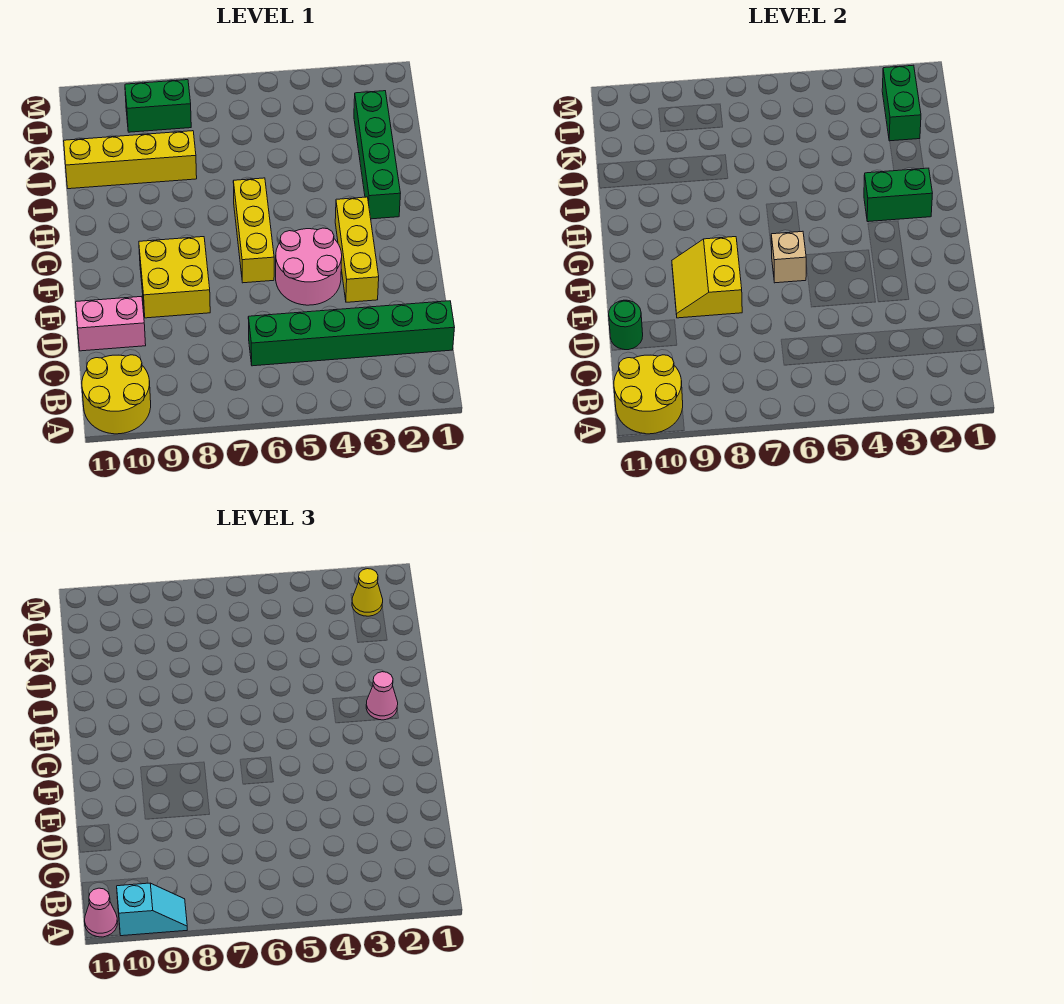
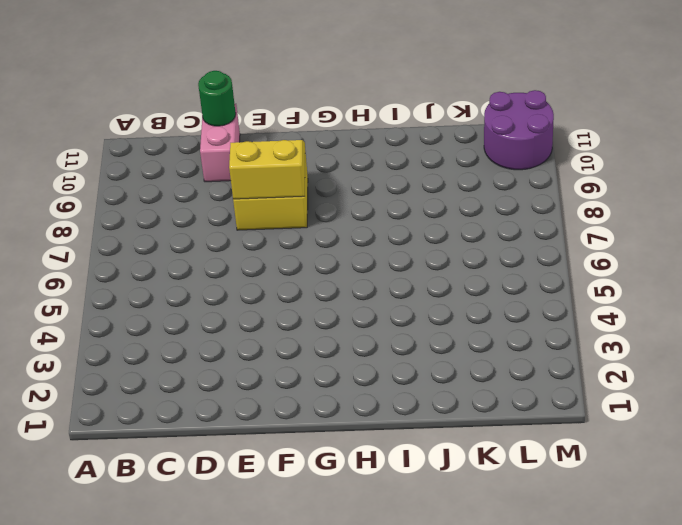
purple round brick L10:M11 level 1 -> none
none -> yellow round brick A10:B11 level 1
none -> green brick C1:C6 level 1
none -> yellow brick E3:G3 level 1

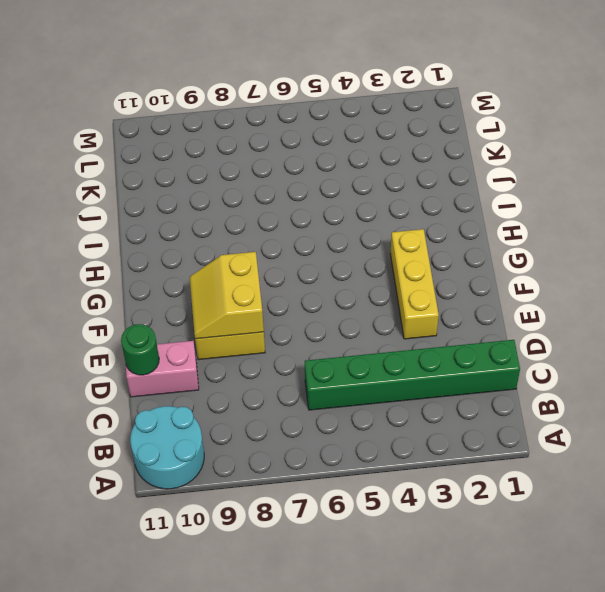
cyan round brick A10:B11 level 1 -> yellow round brick A10:B11 level 1
none -> pink round brick E4:F5 level 1
none -> yellow brick F6:H6 level 1
none -> green brick H2:K2 level 1

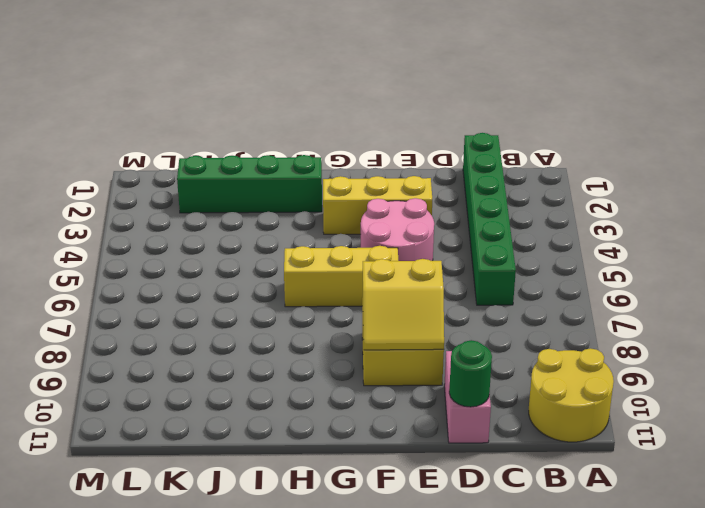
none -> yellow brick J8:J11 level 1
none -> green brick L8:L9 level 1
none -> yellow round brick A10:B11 level 2

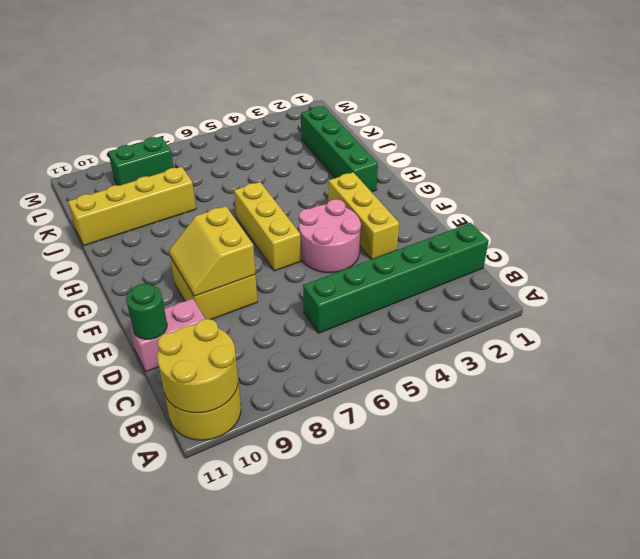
none -> tan brick F6 level 2
none -> green brick H2:H3 level 2
none -> green brick K2:L2 level 2

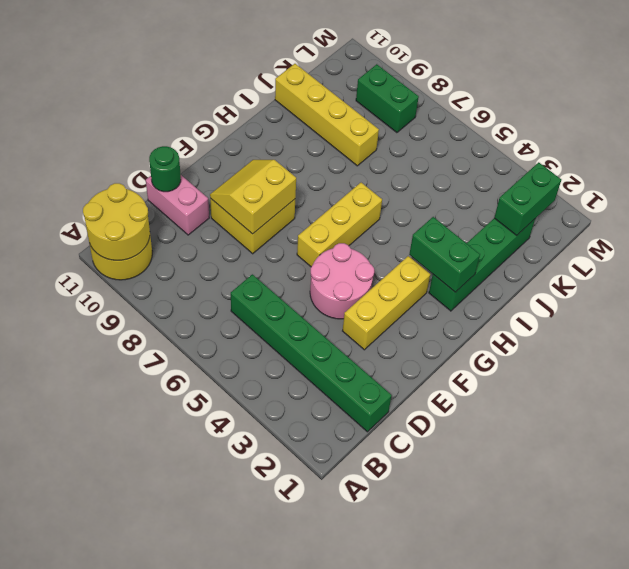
none -> tan brick F6 level 2
none -> cyan slope A9:A10 level 3 top 10
none -> pink cone A11 level 3

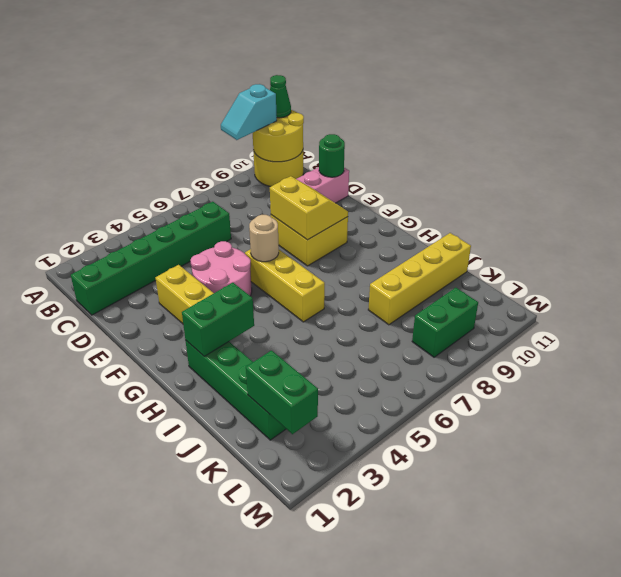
green cone A11 level 3 -> pink cone A11 level 3
tan round brick F6 level 2 -> tan brick F6 level 2
none -> pink cone H2 level 3
none -> yellow cone L2 level 3

